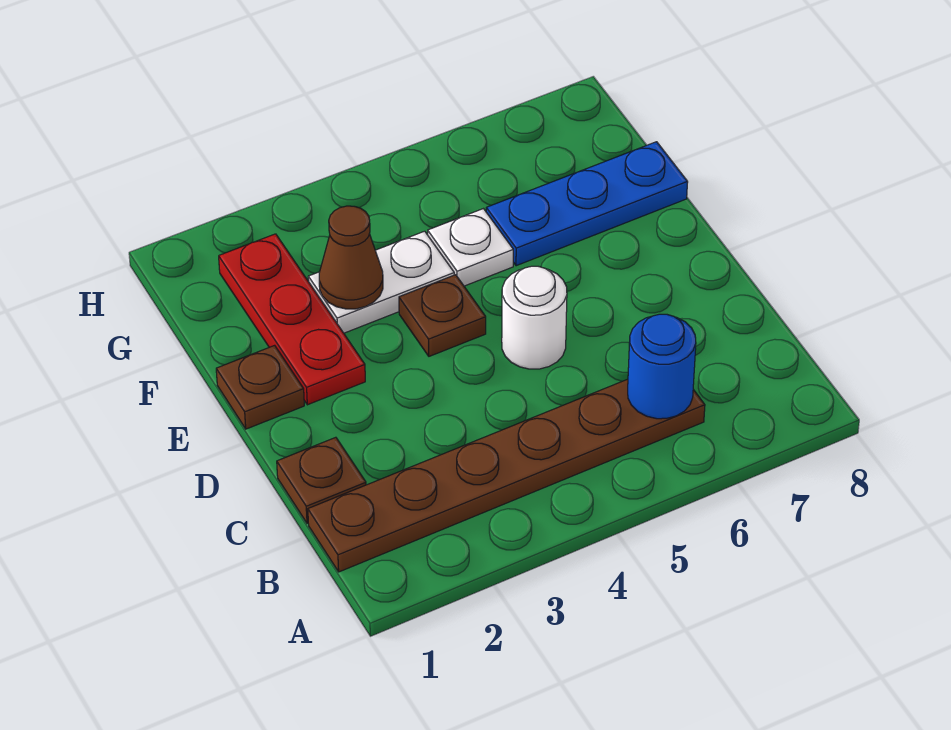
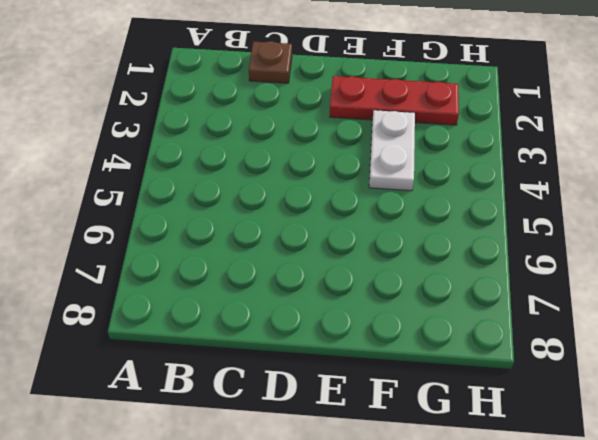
none -> brown plate B1:B6 level 1
none -> white round brick D5 level 1

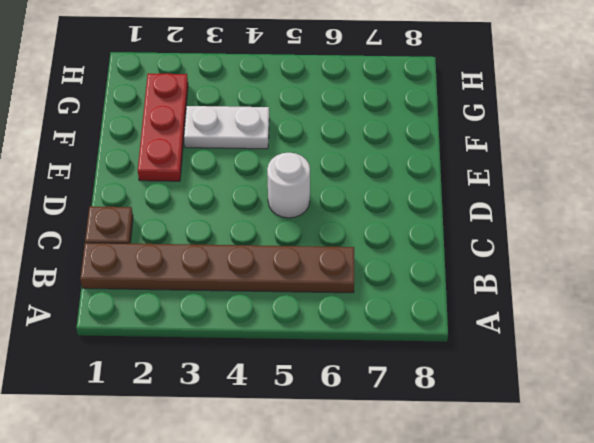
none -> brown plate E1 level 1
none -> brown plate E4 level 1

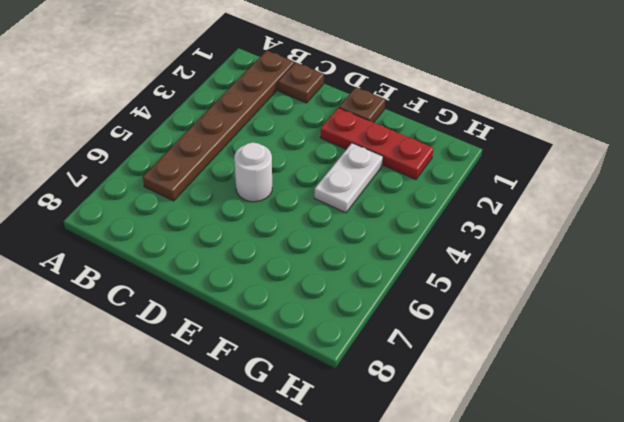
none -> brown plate E4 level 1
none -> white plate F5 level 1

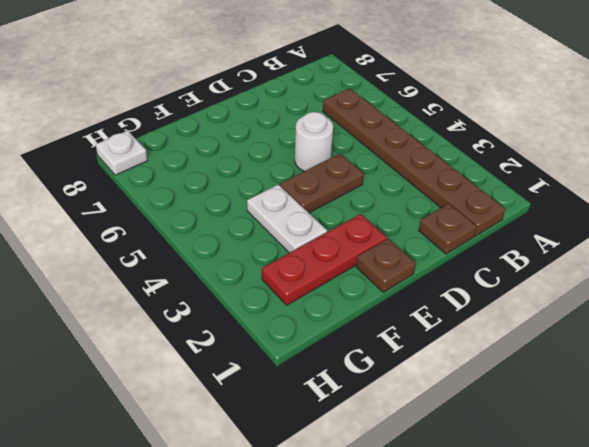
brown plate D4:E4 level 1 -> brown plate E4 level 1
white plate H8 level 1 -> white plate F5 level 1
none -> blue plate F6:F8 level 1
none -> blue round brick B6 level 2

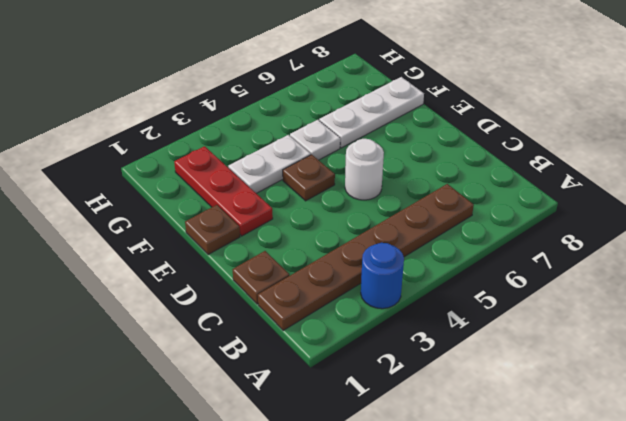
blue round brick A3 level 1 -> blue round brick B6 level 2
white plate F6:F8 level 1 -> blue plate F6:F8 level 1
none -> brown cone F3 level 2

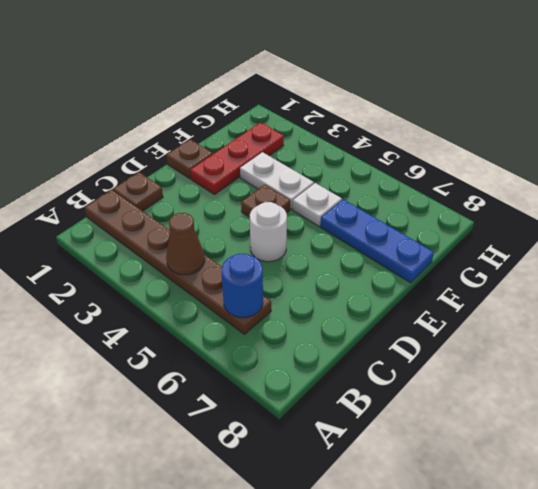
brown cone B4 level 2 -> brown cone F3 level 2

